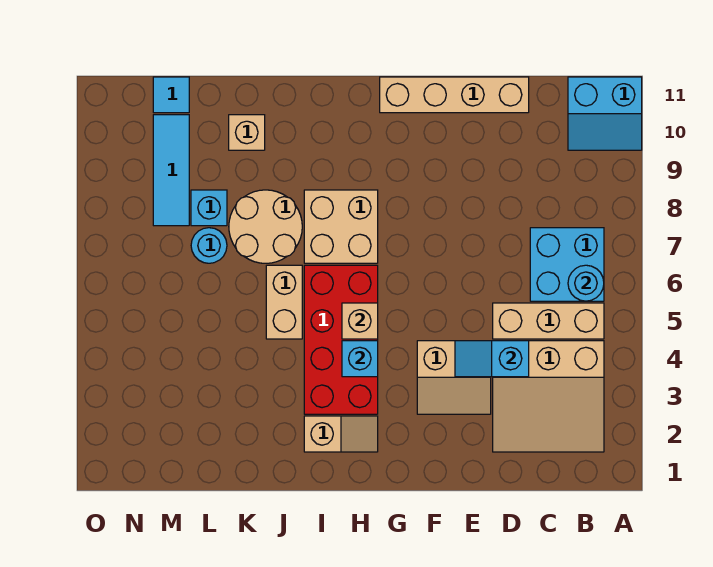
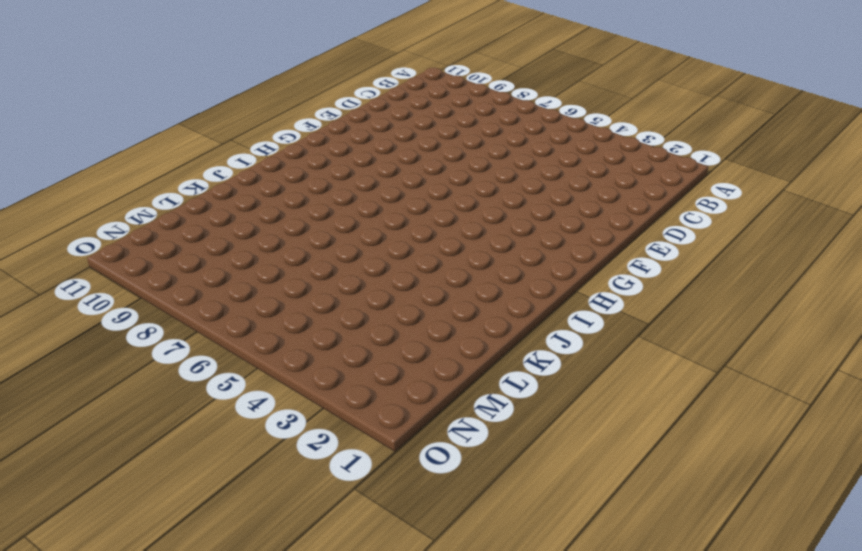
none -> cyan slope A10:B11 level 1 top 11
none -> tan slope B2:D4 level 1 top 4
none -> tan brick B5:D5 level 1

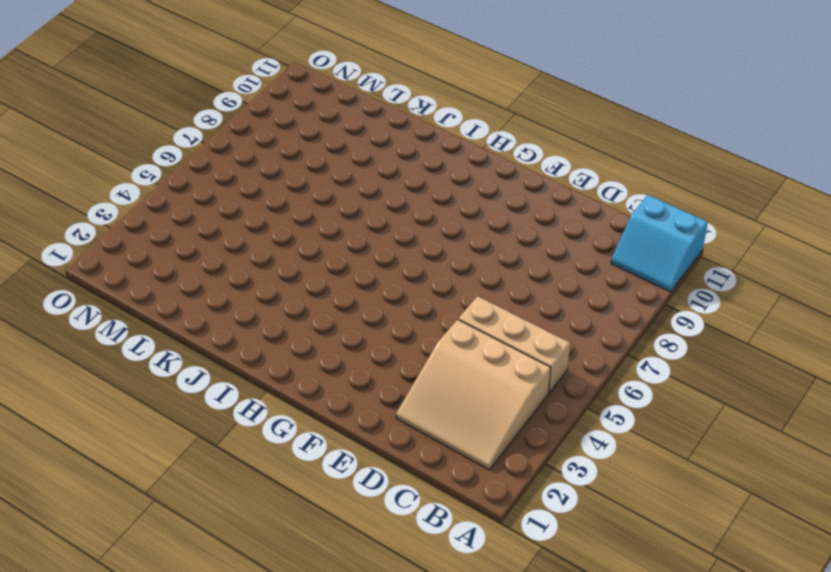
none -> cyan brick B6:C7 level 1
none -> tan brick D11:G11 level 1
none -> tan slope E3:F4 level 1 top 4

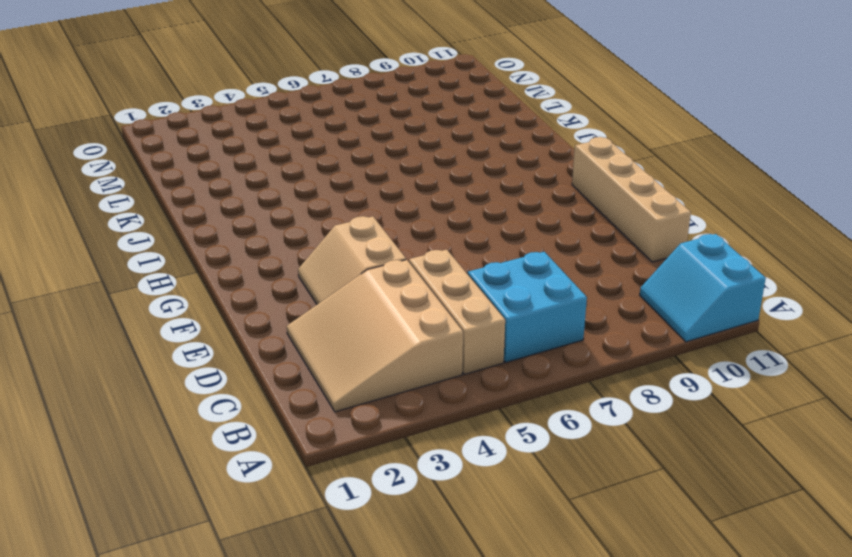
none -> tan slope H2:I2 level 1 top I
none -> red brick H3:I6 level 1
none -> tan brick H7:I8 level 1

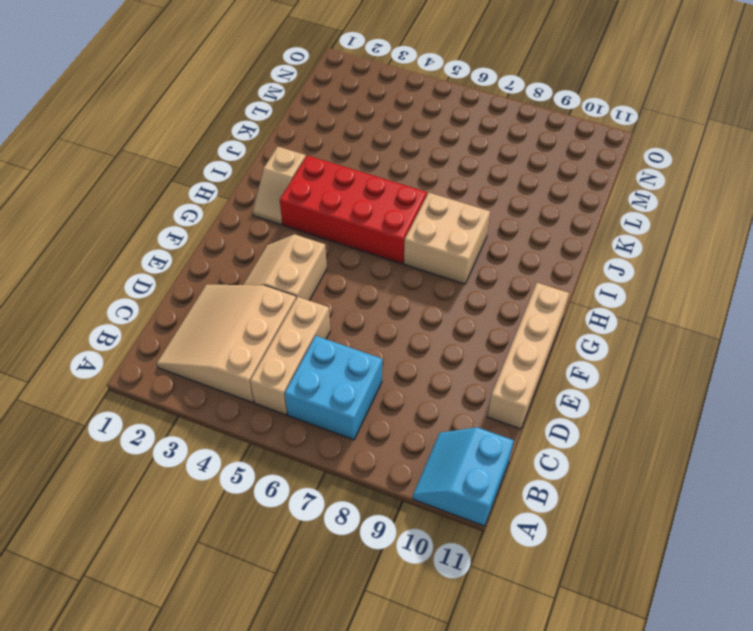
none -> tan brick J5:J6 level 1
none -> tan round brick J7:K8 level 1
none -> tan brick K10 level 1

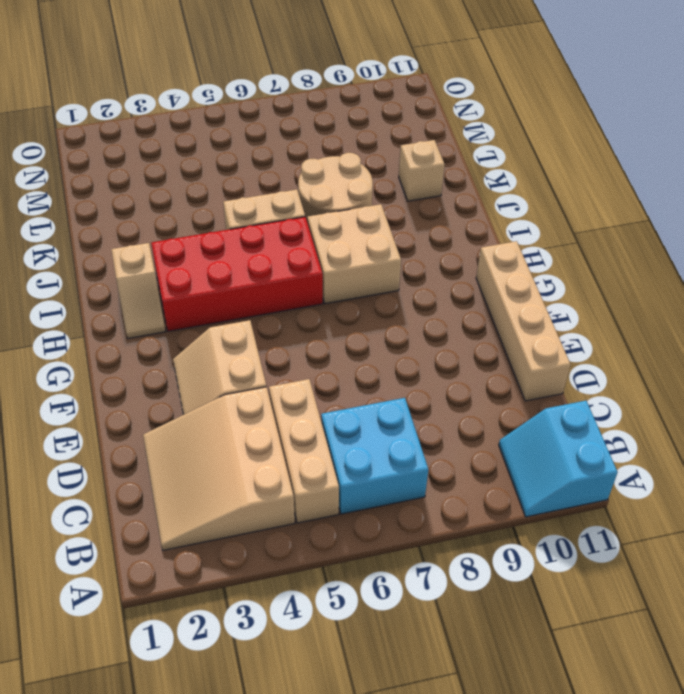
none -> cyan round brick L7 level 1
none -> cyan brick L8 level 1
none -> cyan tile M8:M10 level 1

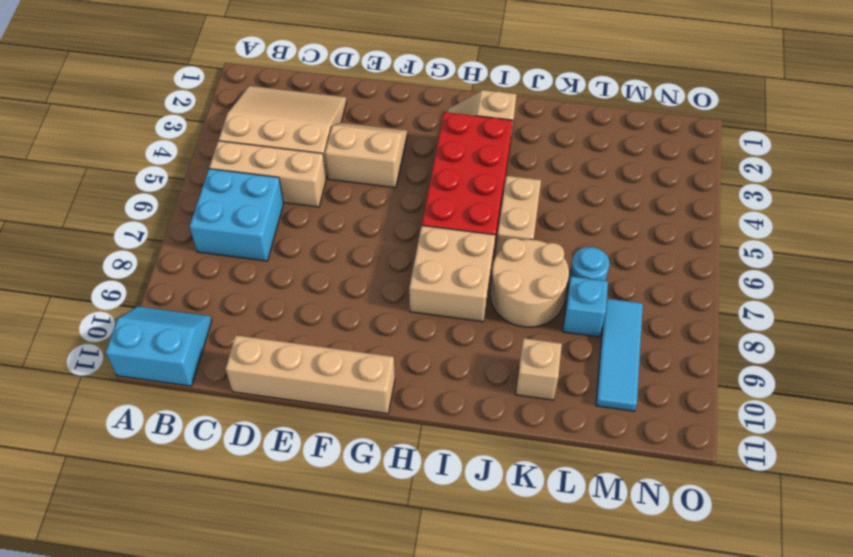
none -> cyan tile M11 level 1
none -> cyan round brick B6 level 2
none -> cyan slope D4:E4 level 2 top D

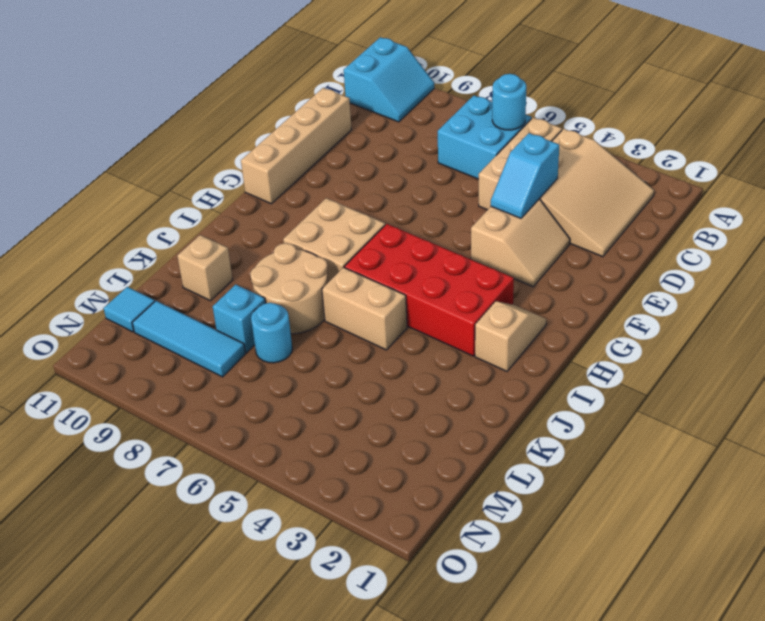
none -> cyan brick H4 level 2
none -> tan brick H5 level 2

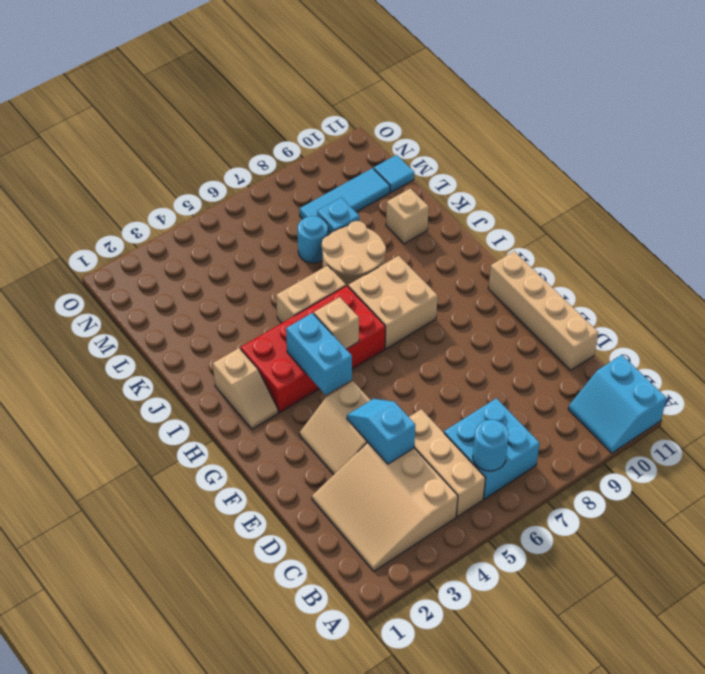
cyan brick G4:H4 level 2 -> cyan brick H4 level 2

